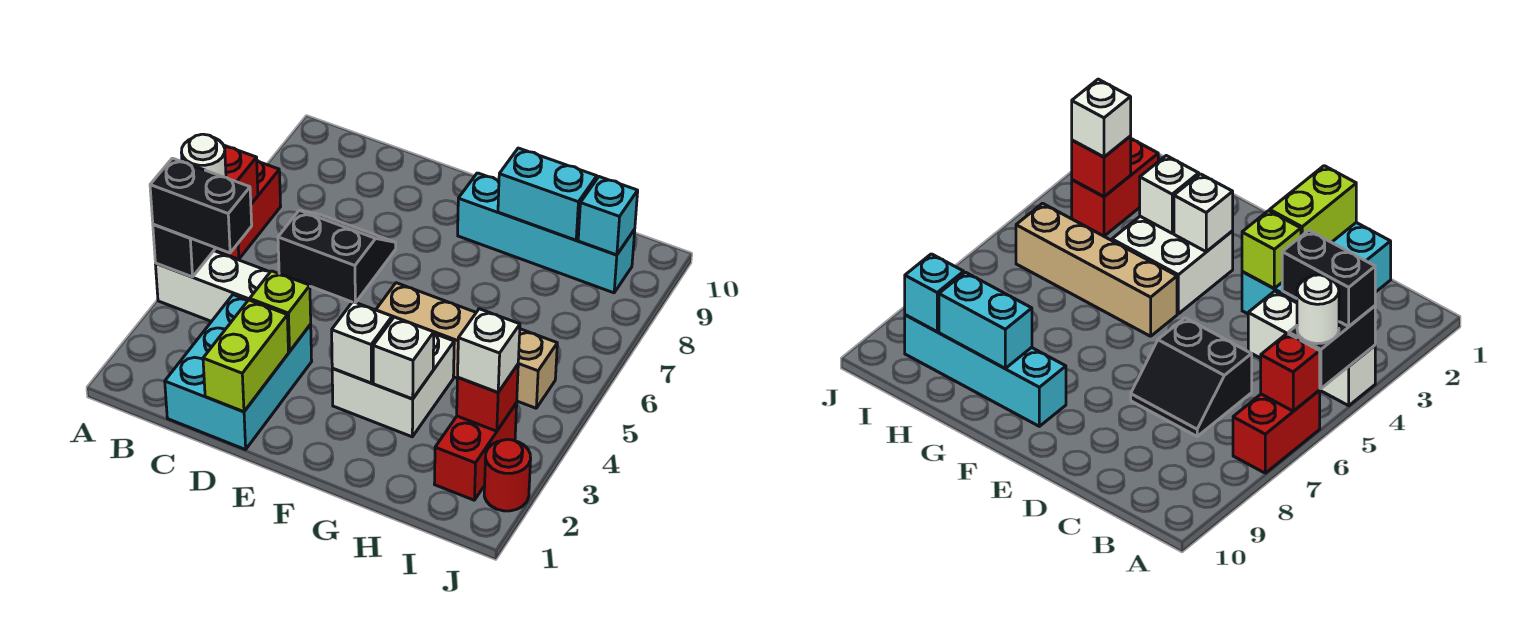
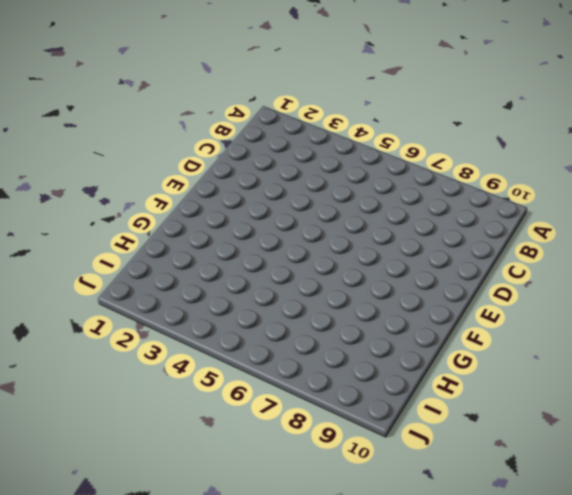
none -> white brick A4:C4 level 1
none -> red brick A6:A7 level 1
none -> cyan brick C1:D3 level 1

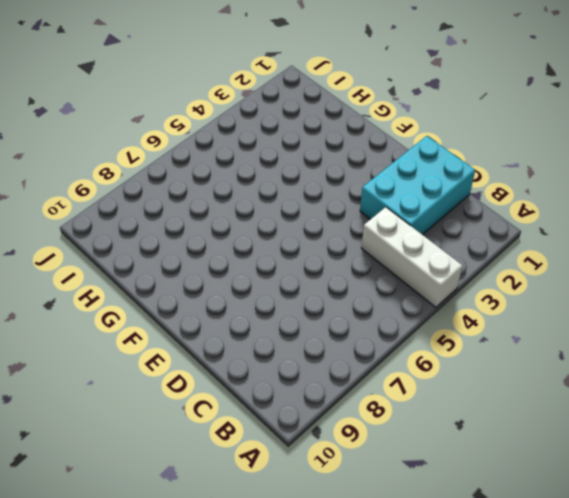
none -> red brick A6:A7 level 1
none -> black slope C6:D7 level 1 top 6
none -> white brick F3:G4 level 1

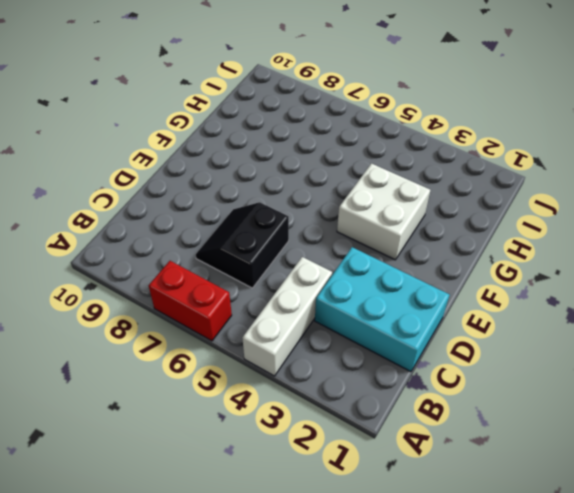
none -> tan brick F5:I5 level 1
none -> cyan brick F9:I9 level 1
none -> red brick I2:I3 level 1

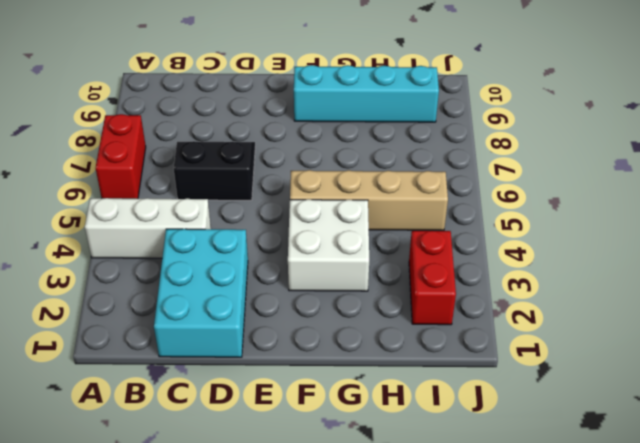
none -> red round brick J2 level 1
none -> black brick A4:A5 level 2
none -> red brick A6 level 2

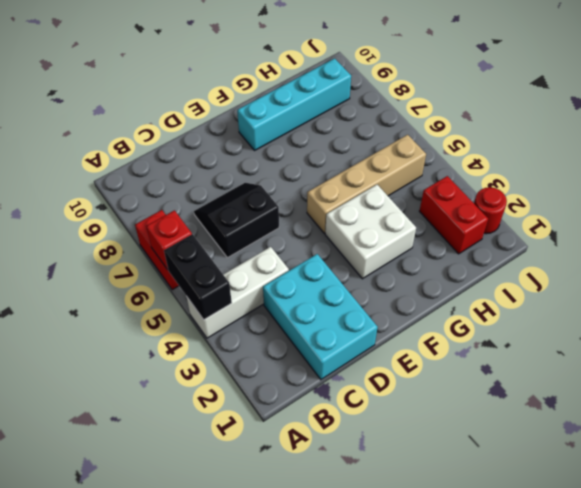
none -> lime brick D1:D2 level 2
none -> lime brick D3 level 2
none -> white brick F3 level 2

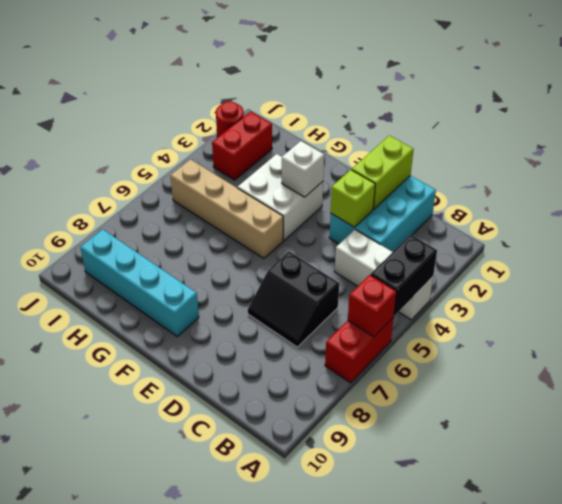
none -> white brick G3 level 2
none -> cyan brick G9:H9 level 2
none -> red brick I3 level 2

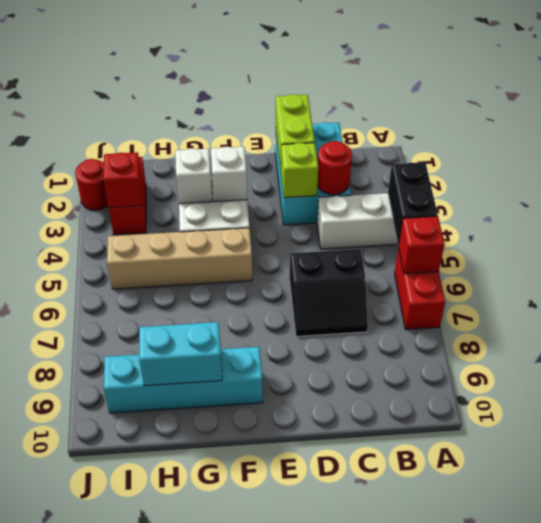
red round brick C3 level 2 -> none
none -> cyan brick I9 level 2
none -> black brick A4:B4 level 3
none -> white round brick A5 level 3

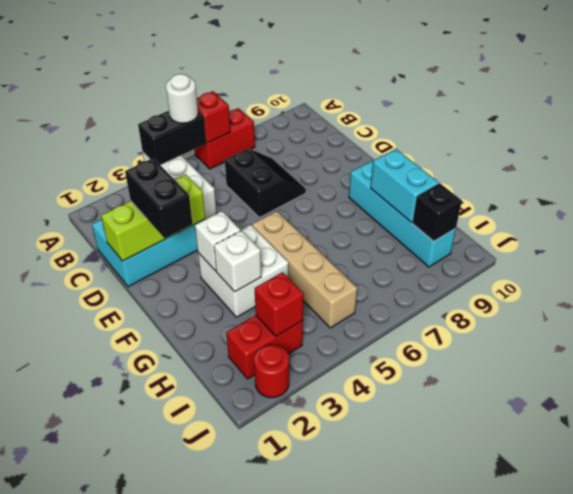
black brick D2:E2 level 3 -> black brick A4:B4 level 3
black brick I9 level 2 -> cyan brick I9 level 2
none -> white brick I3 level 3

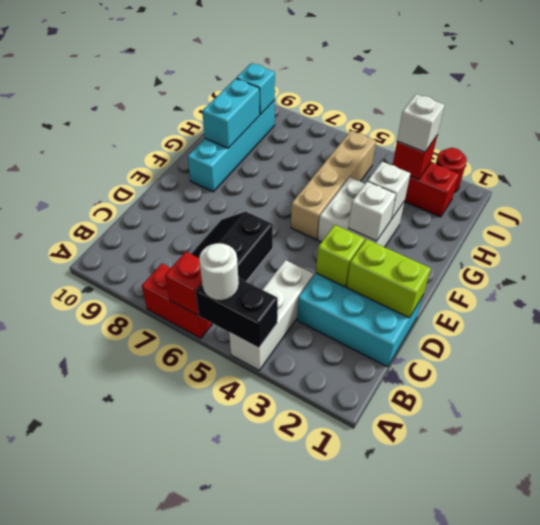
none -> black brick A4:B4 level 3

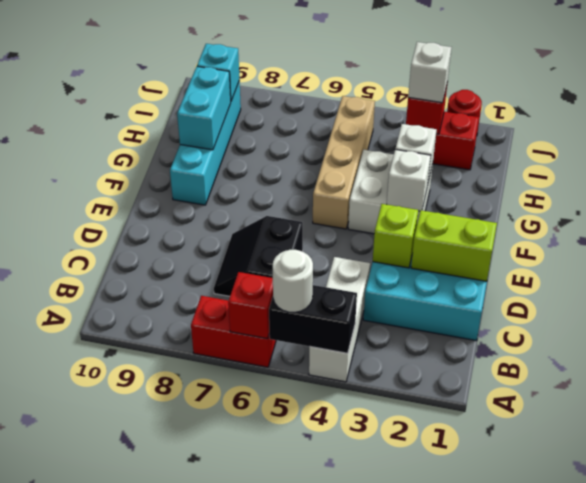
none -> black brick A4:B4 level 3

